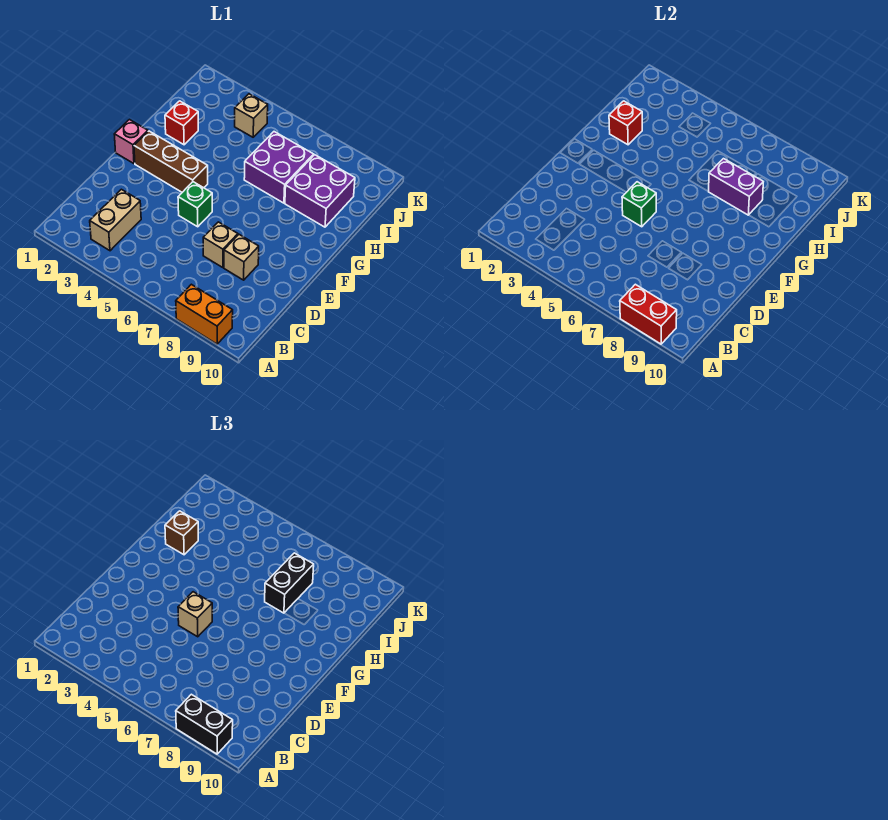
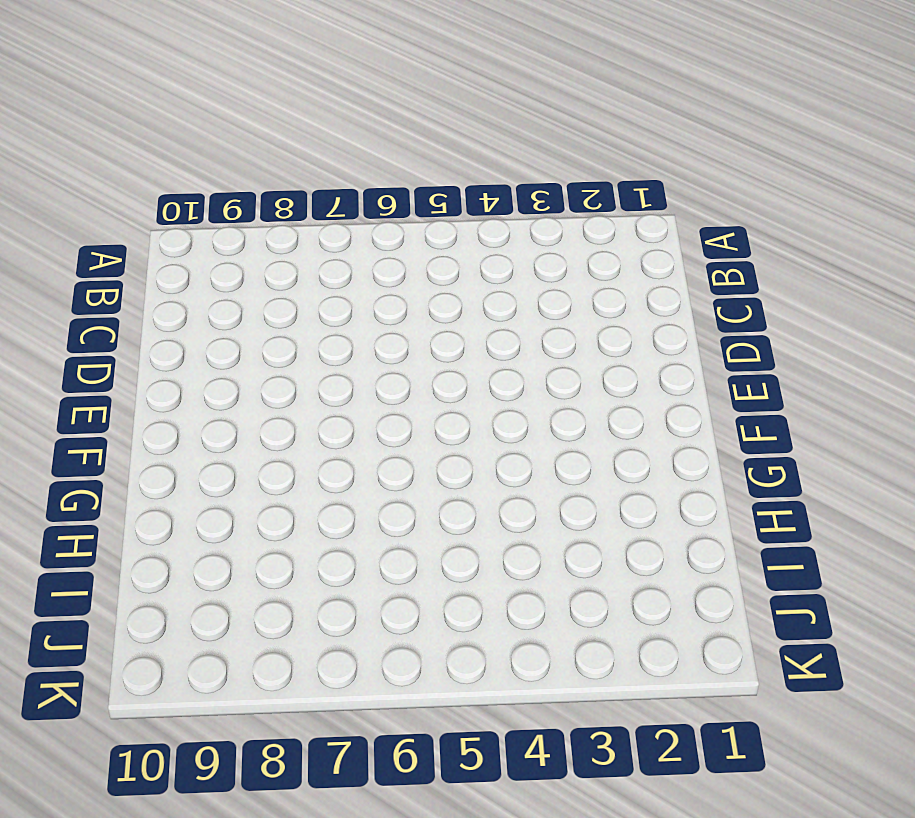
none -> orange brick A8:A9 level 1
none -> tan brick B3:C3 level 1
none -> tan brick D7 level 1

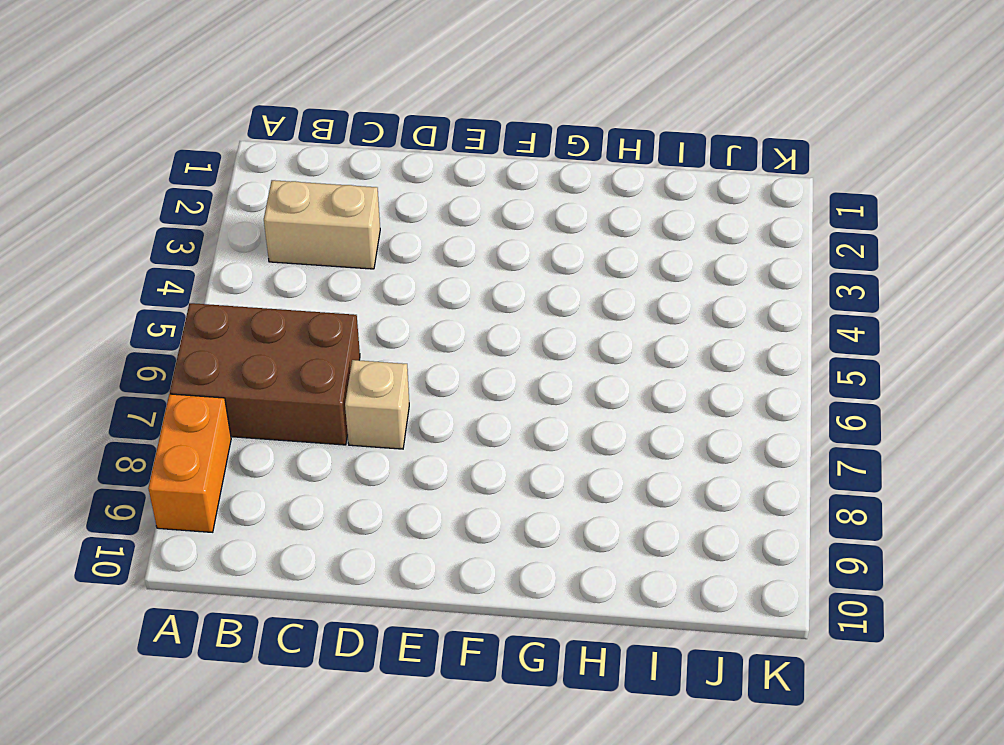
brown brick A6:C7 level 1 -> none
none -> tan brick D8 level 1
none -> green brick E5 level 1
none -> pink brick F1 level 1

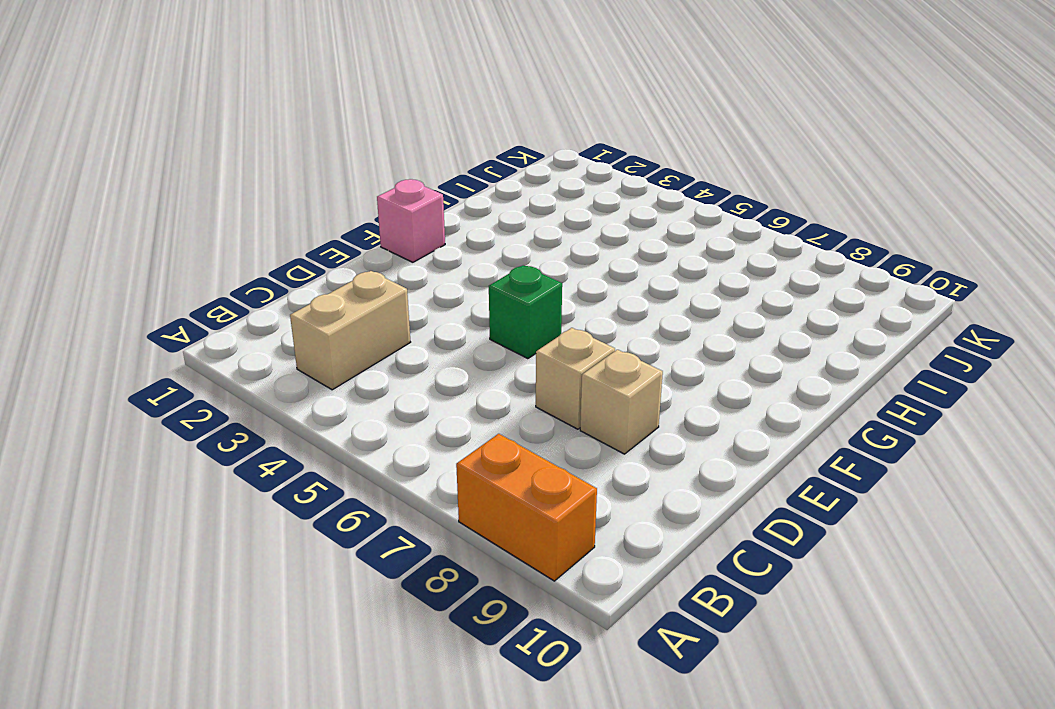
none -> brown brick F2:F4 level 1
none -> red brick H2 level 1
none -> purple brick H6:I7 level 1

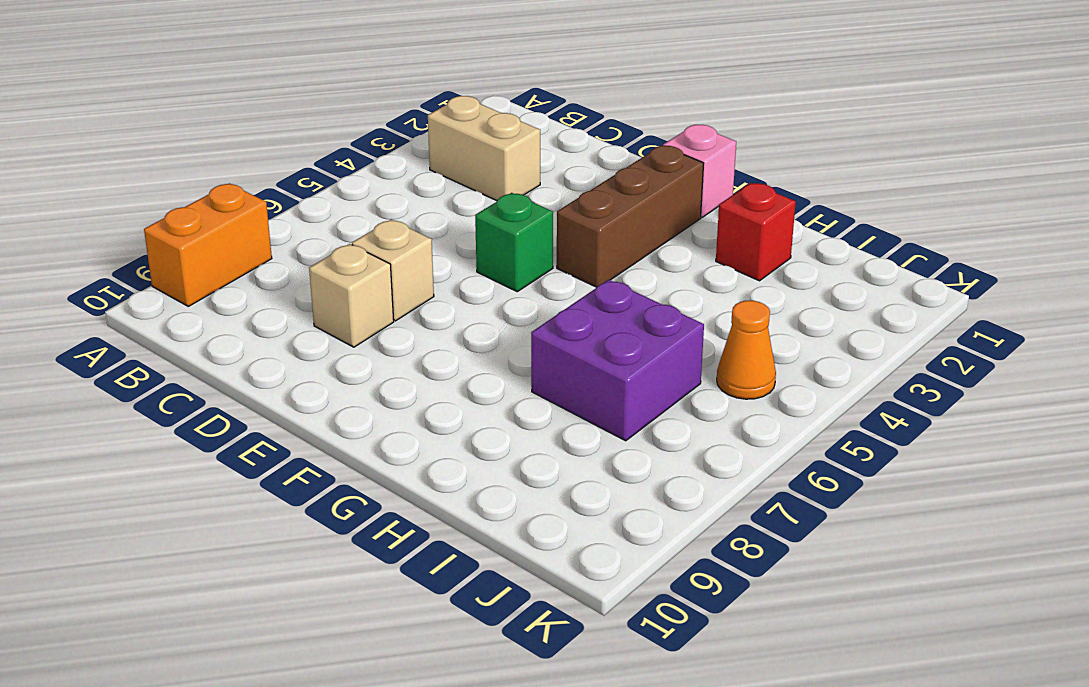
orange cone J5 level 1 -> none
none -> purple brick H8:I9 level 1
none -> tan brick J4 level 1
none -> red brick A8:A9 level 2

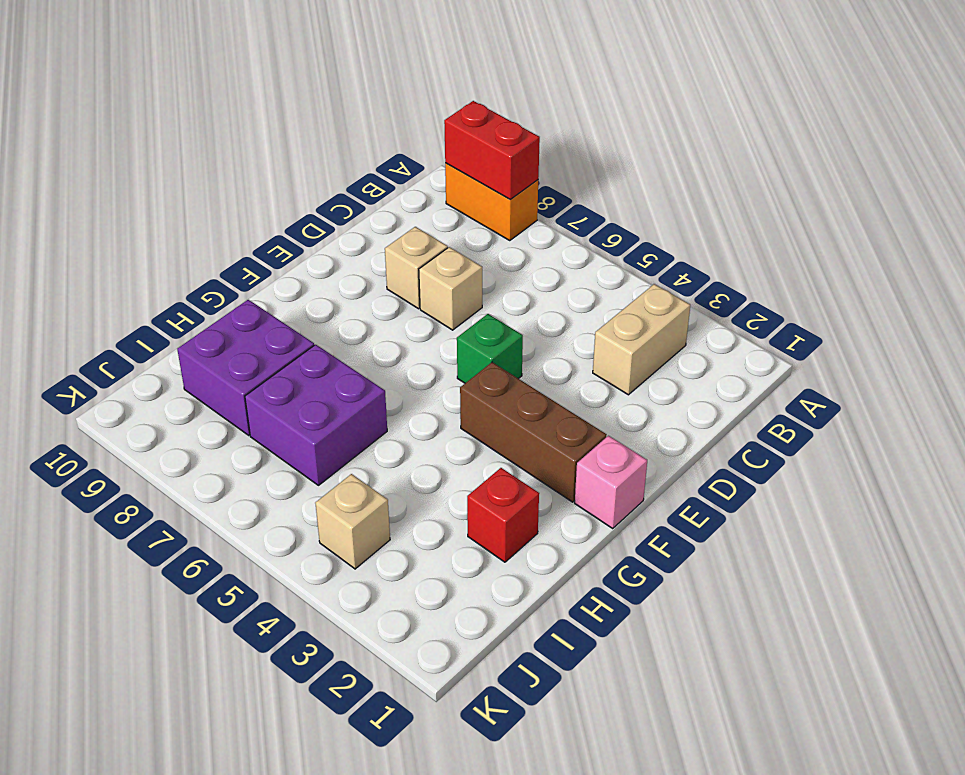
none -> green brick E5 level 2
none -> red brick H2 level 2
none -> purple brick H7:H8 level 2

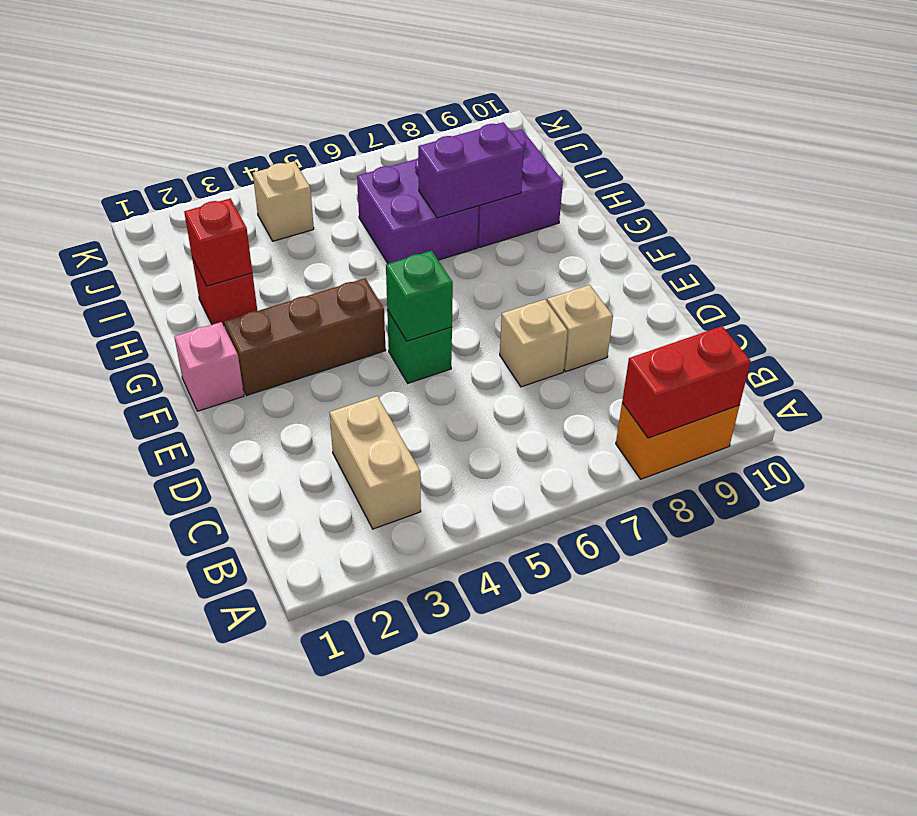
none -> black brick A8:A9 level 3
none -> tan brick E5 level 3
none -> brown brick H2 level 3

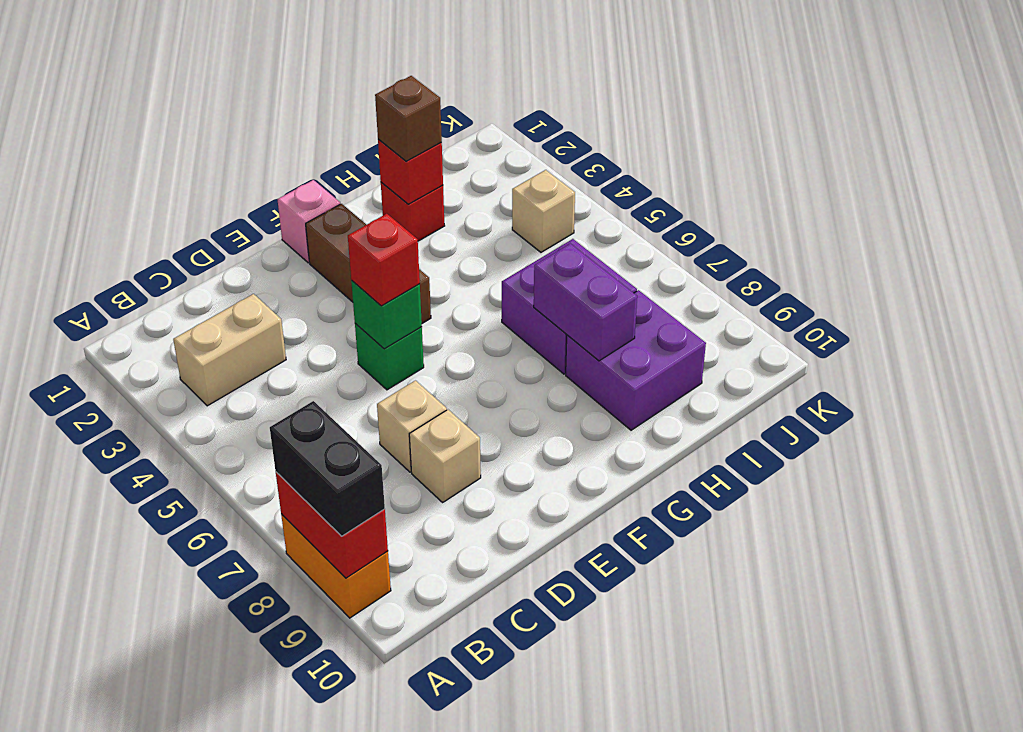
red brick E5 level 3 -> tan brick E5 level 3
none -> black brick H7:I7 level 3

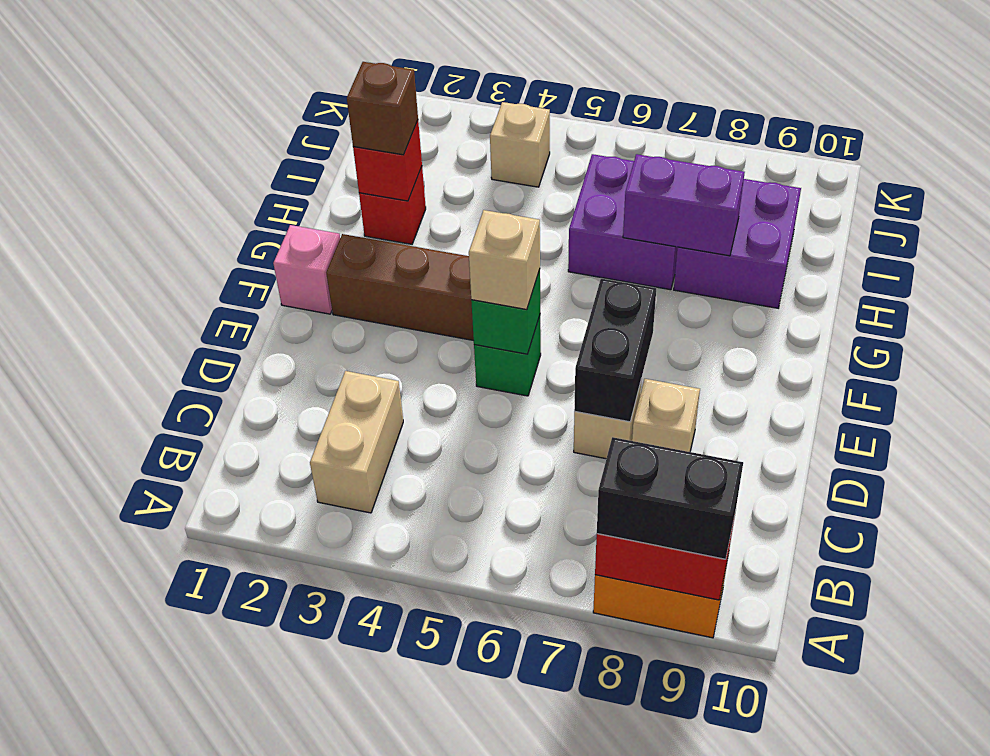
black brick D7:E7 level 2 -> black brick H7:I7 level 3

